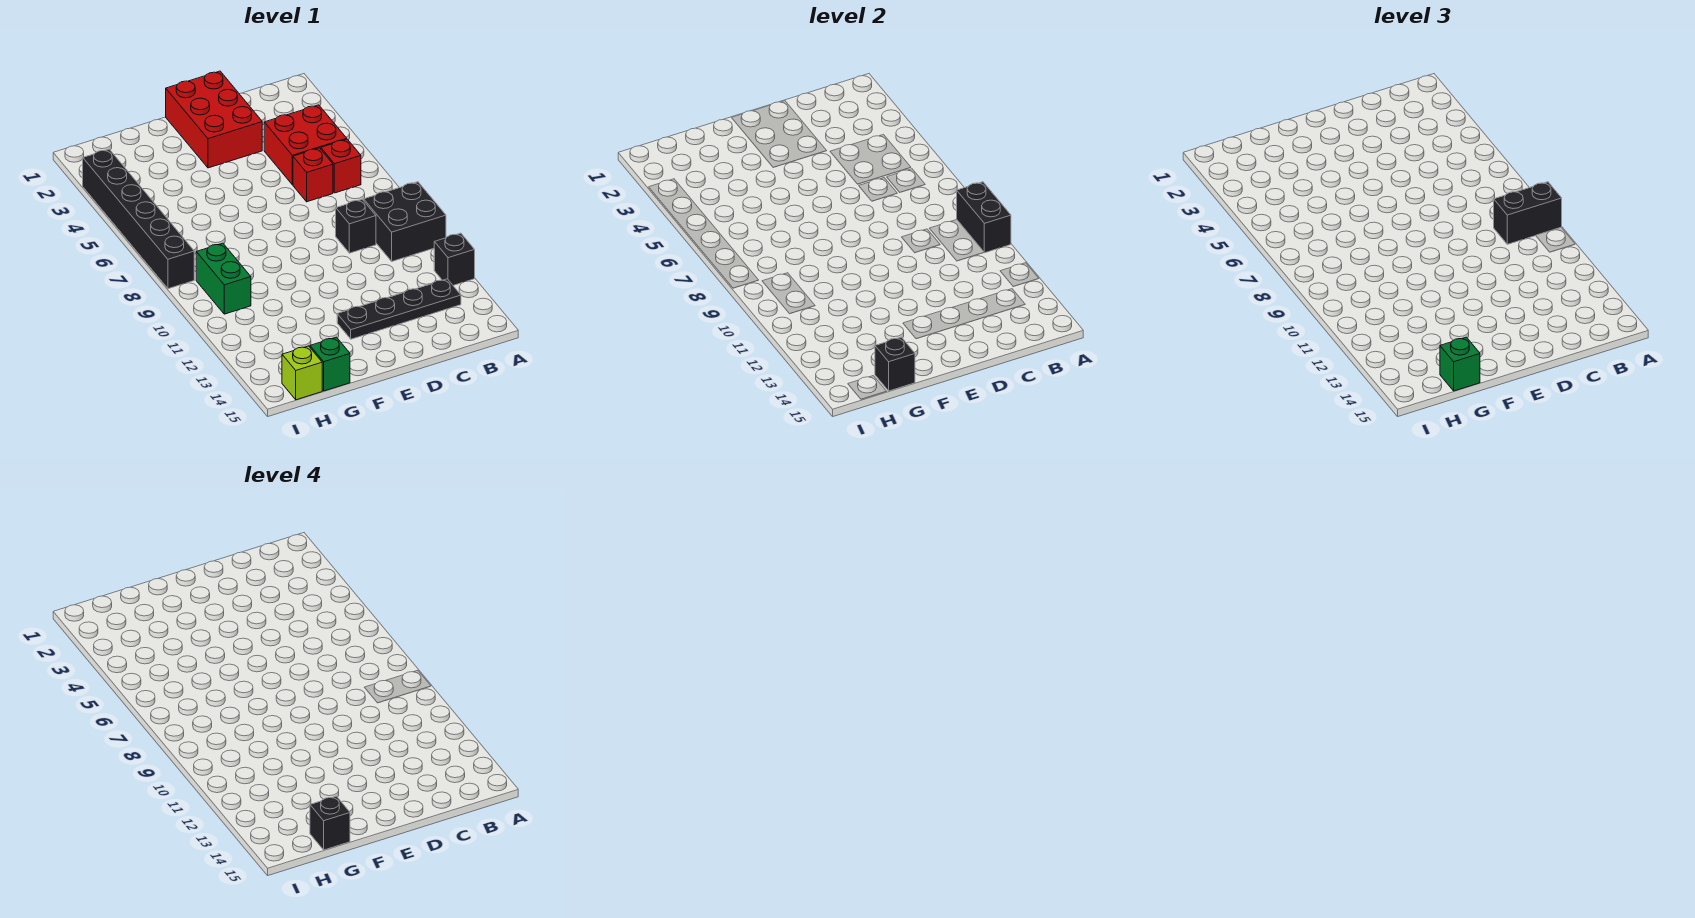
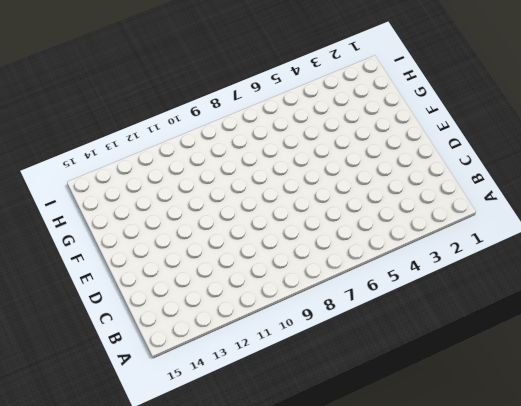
none -> black brick A9:B10 level 1
none -> black brick A12 level 1
none -> red brick B4:C5 level 1

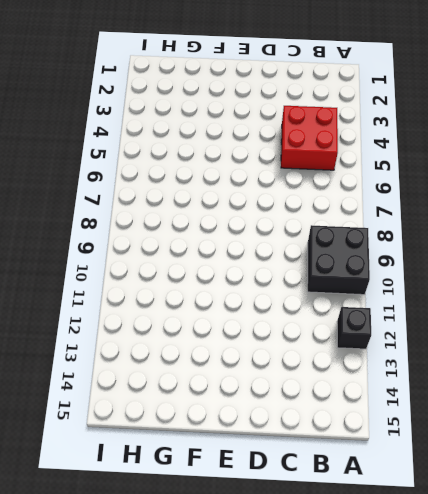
none -> red brick B6 level 1
none -> black plate B13:E13 level 1
none -> red brick C6 level 1

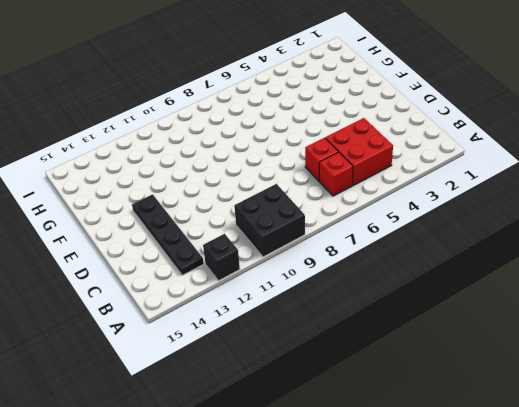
none -> black brick C9 level 1
none -> red brick D1:E3 level 1
none -> green brick G15 level 1

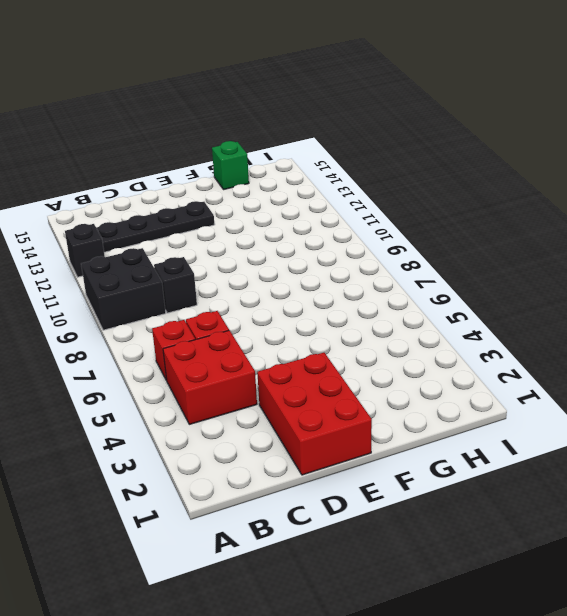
none -> green brick H9:H10 level 1
none -> lime brick H15 level 1
none -> black brick I3:I8 level 1

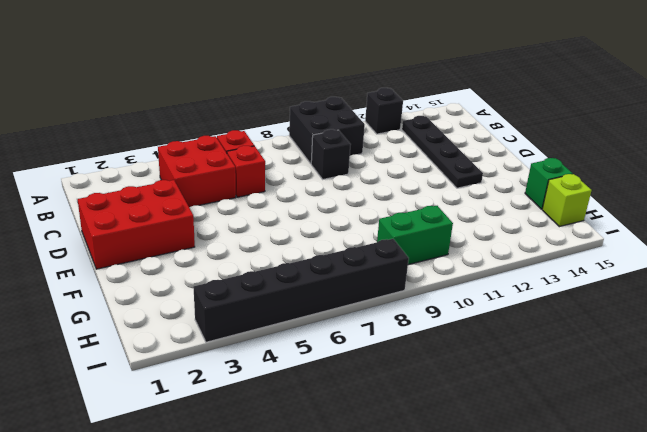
none -> black brick A9:A10 level 2
none -> black brick G15 level 2
none -> black brick A9:B9 level 3

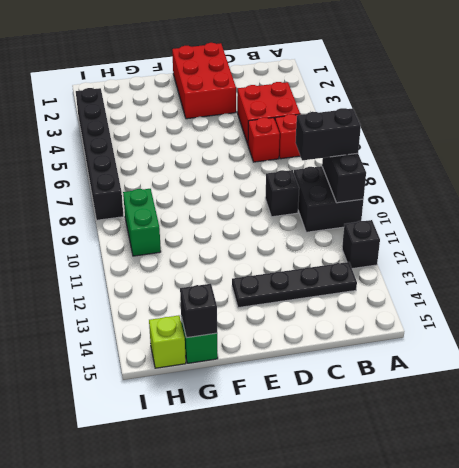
none -> green brick G15 level 3
none -> black brick G15 level 4

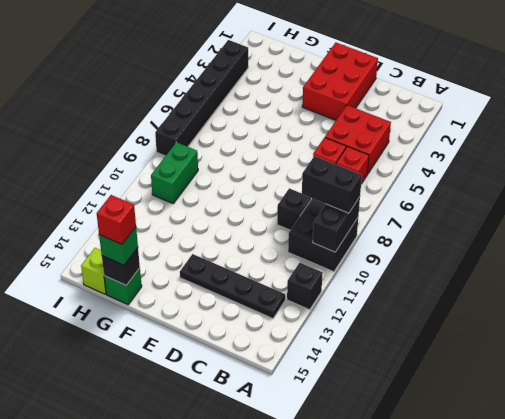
red brick G15 level 4 -> black brick G15 level 4

